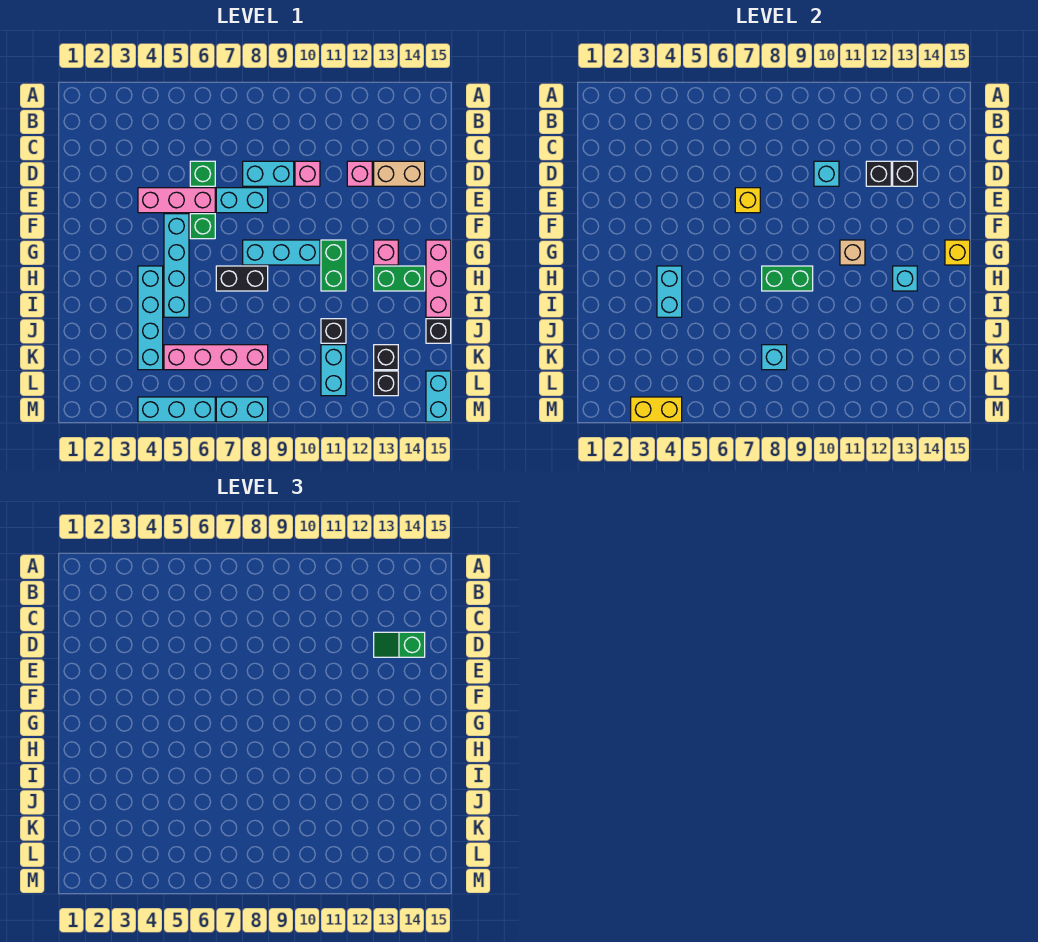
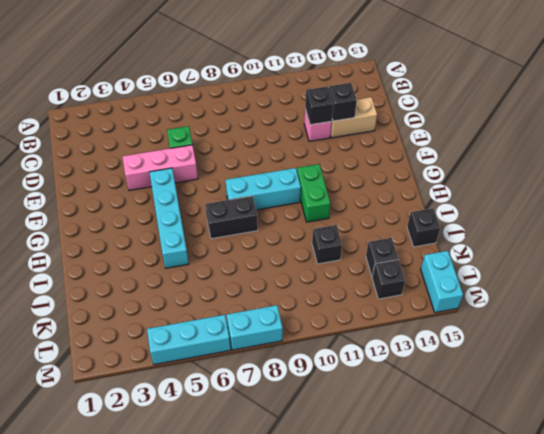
none -> cyan brick D8:D9 level 1
none -> pink brick D10 level 1
none -> cyan brick E7:E8 level 1
none -> green brick F6 level 1

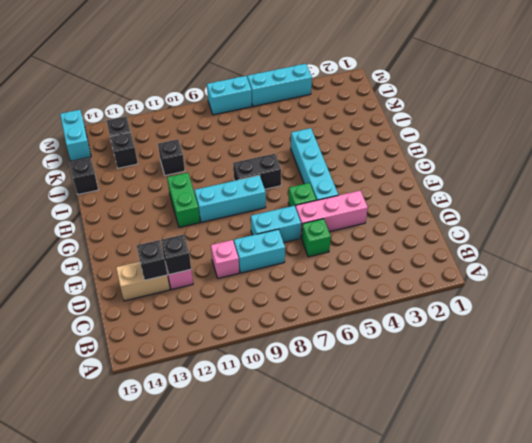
none -> pink brick G13 level 1
none -> pink brick G15:I15 level 1
none -> cyan brick H4:K4 level 1
none -> green brick H13:H14 level 1

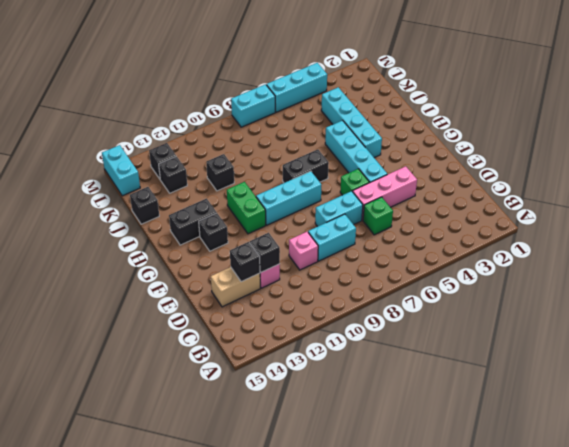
black brick G13 level 1 -> pink brick G13 level 1
black brick H13:H14 level 1 -> green brick H13:H14 level 1
none -> pink brick G15:I15 level 1
none -> pink brick K5:K8 level 1
none -> cyan brick K11:L11 level 1
none -> cyan brick D10 level 2

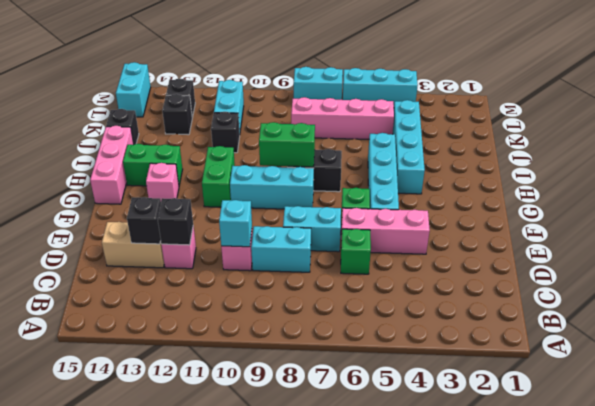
none -> yellow brick E7 level 2
none -> tan brick G11 level 2
none -> yellow brick G15 level 2
none -> cyan brick H4:I4 level 2

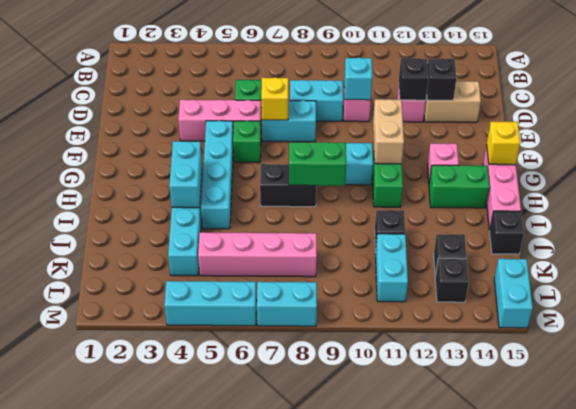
tan brick F11:G11 level 2 -> tan brick G11 level 2
none -> cyan brick H13 level 2
none -> cyan brick K8 level 2
none -> yellow brick M3:M4 level 2
none -> green slope D13:D14 level 3 top 14

